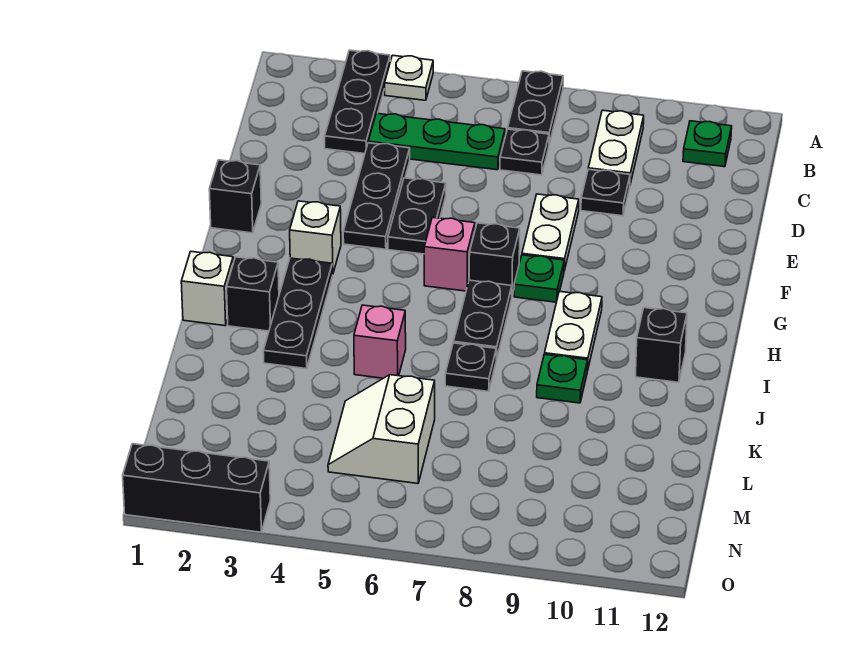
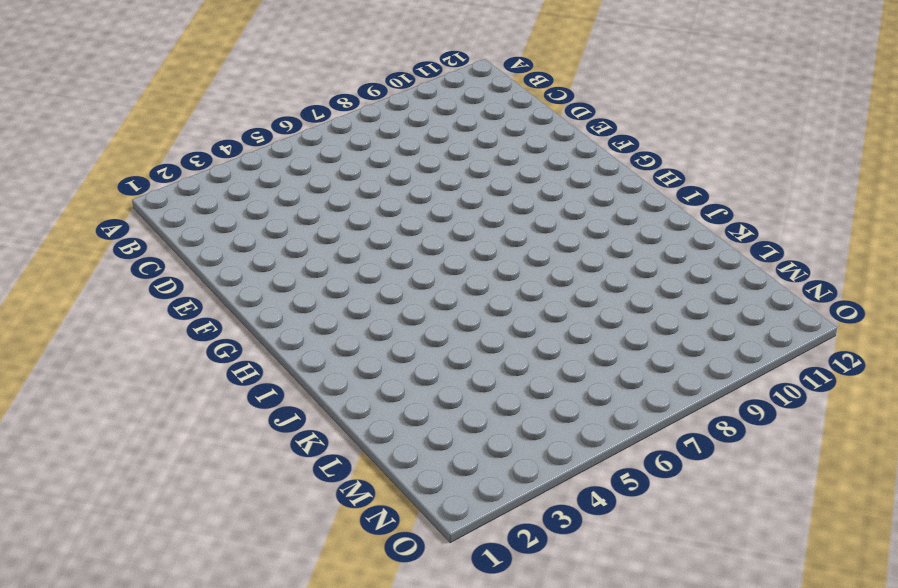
none -> black plate A3:C3 level 1
none -> white plate A4 level 1
none -> black plate A7:B7 level 1

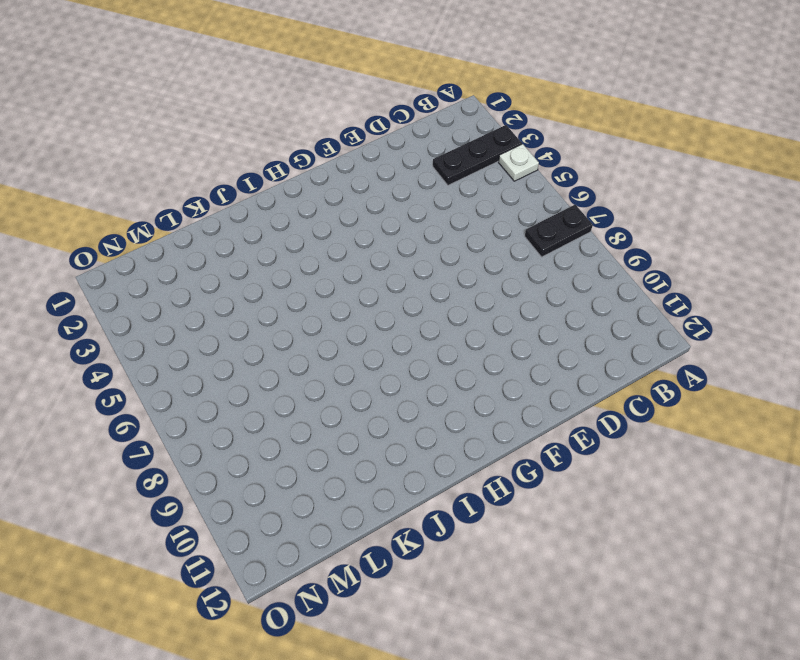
none -> white plate B9:C9 level 1
none -> green plate B11 level 1
none -> green plate C4:C6 level 1

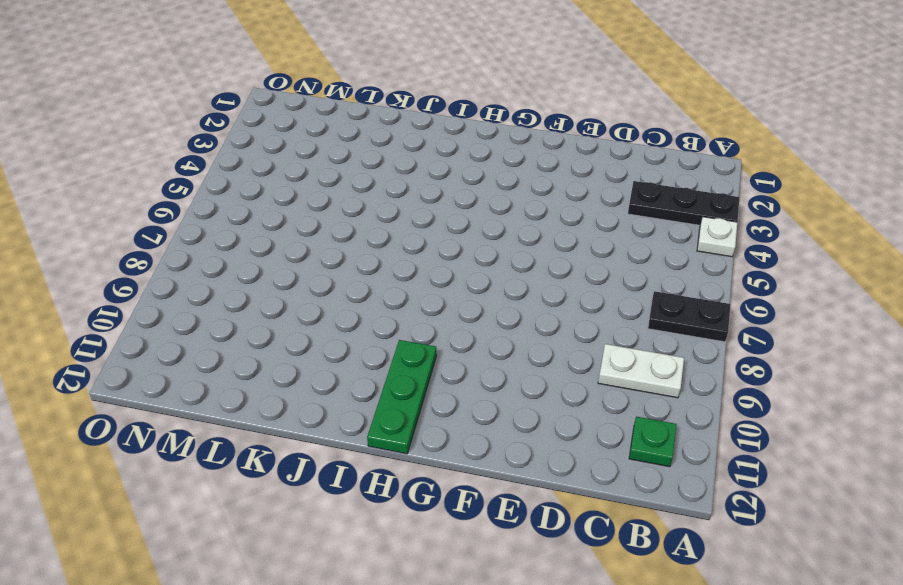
green plate H10:H12 level 1 -> green plate C4:C6 level 1
none -> black plate C7 level 1
none -> black plate D4:F4 level 1
none -> black plate D9 level 1

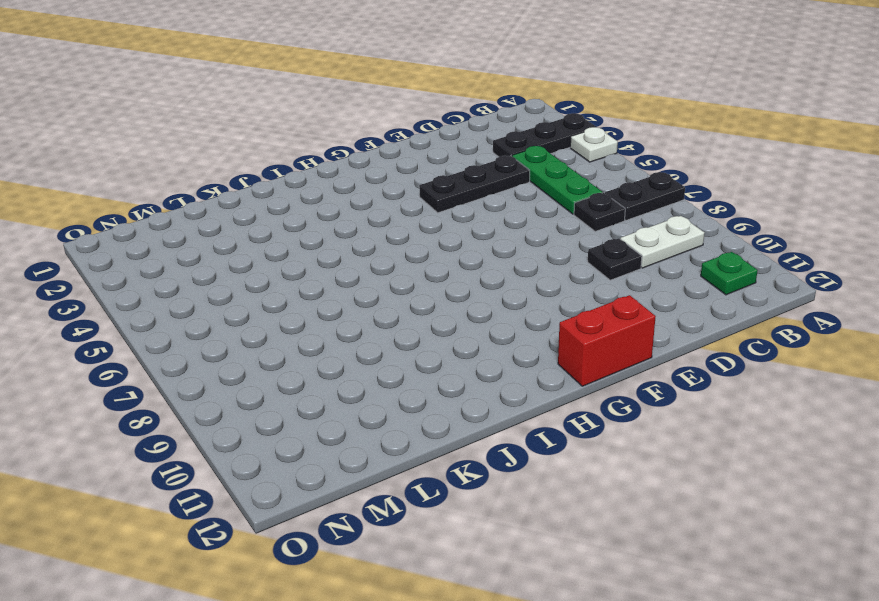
red brick F12:G12 level 1 -> none
none -> black plate E5:F5 level 1
none -> white plate E8:F8 level 1
none -> black brick F1 level 1

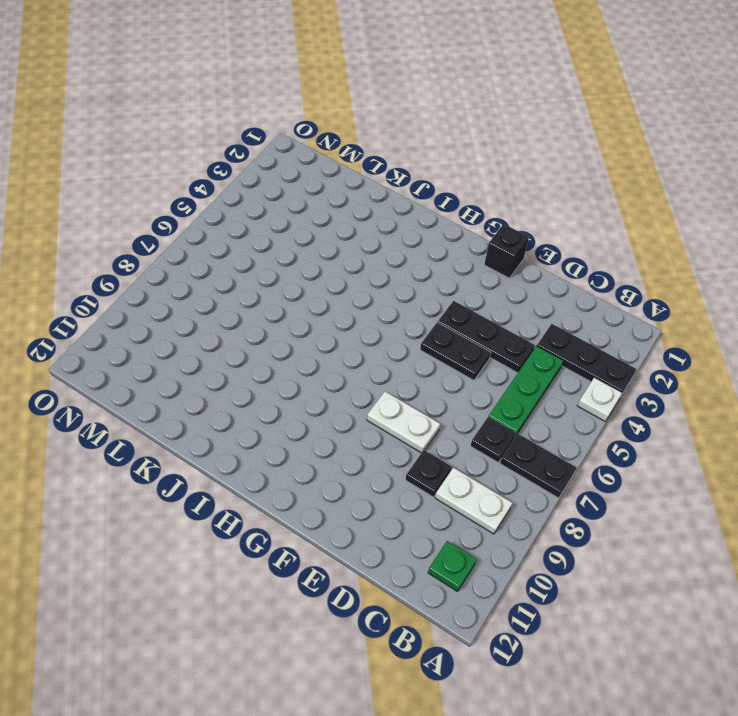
none -> white brick G3 level 1
none -> pink brick G6 level 1
none -> black brick G7 level 1

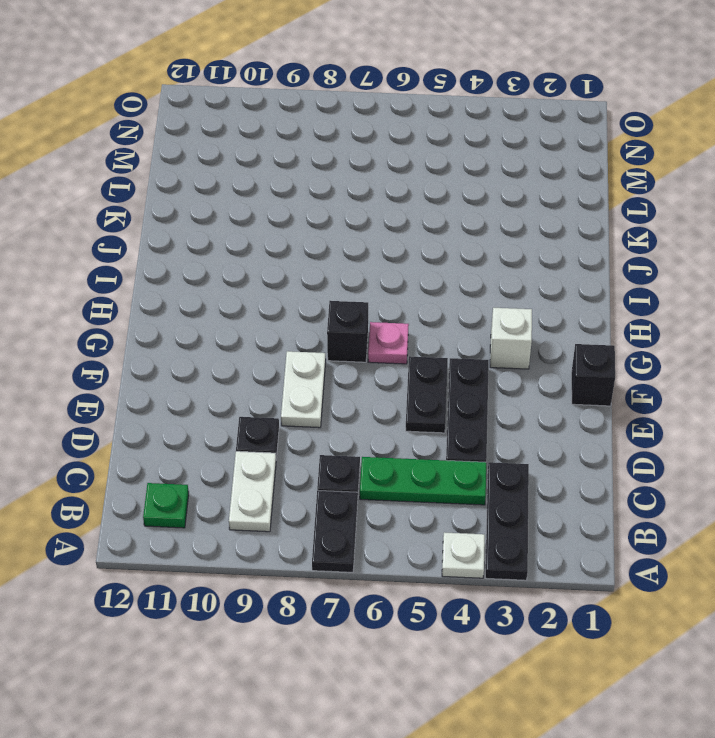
pink plate G6 level 1 -> pink brick G6 level 1
none -> green plate G8 level 1
none -> black plate H3:J3 level 1
none -> black plate H7:I7 level 1

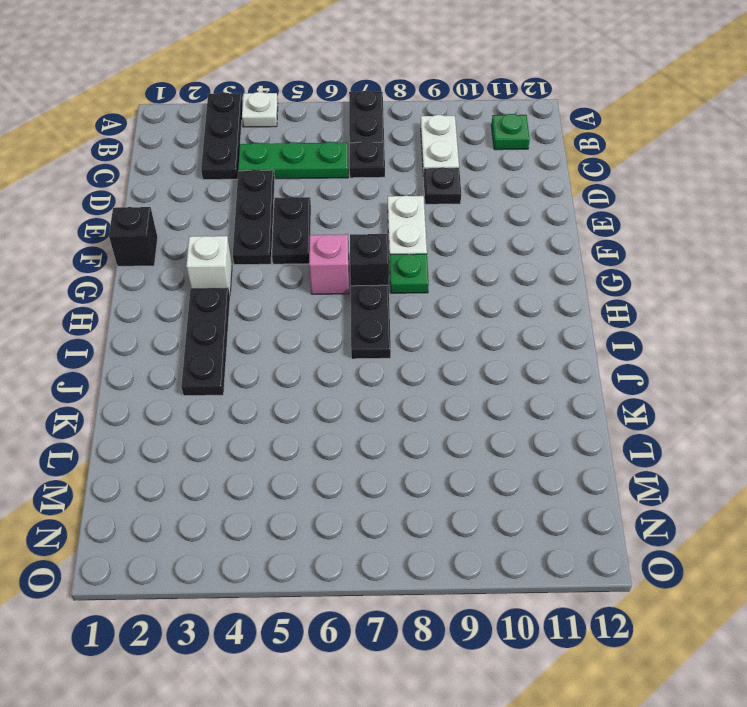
none -> white plate H9:I9 level 1
none -> white brick I1 level 1
none -> black brick I2 level 1

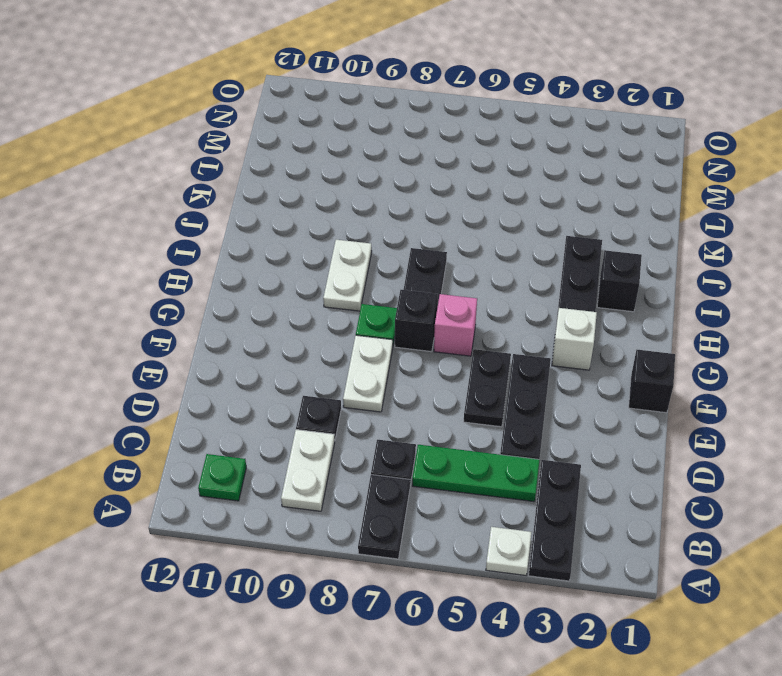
none -> white brick I1 level 1
none -> black brick I11 level 1
none -> pink brick J5 level 1

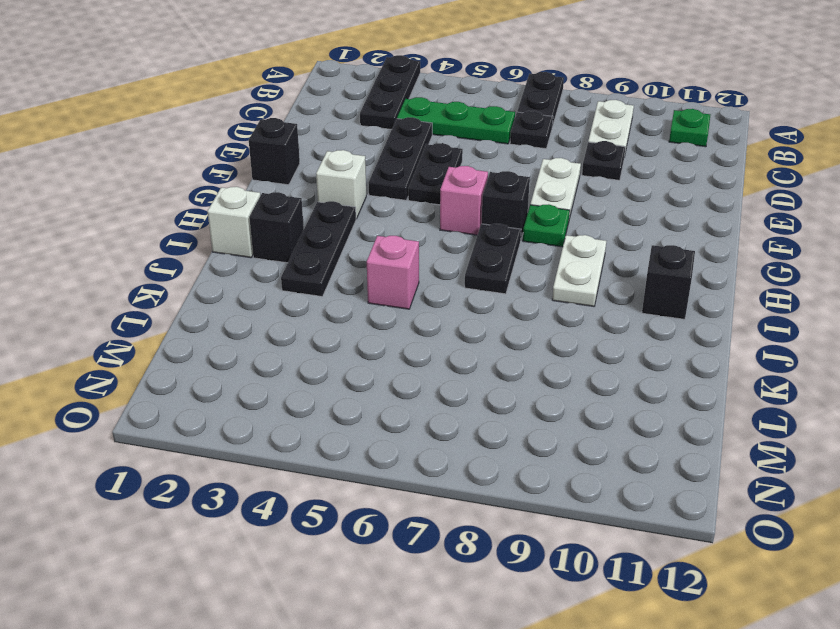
none -> white plate A4 level 1
none -> black plate J7 level 1
none -> green plate J9 level 1

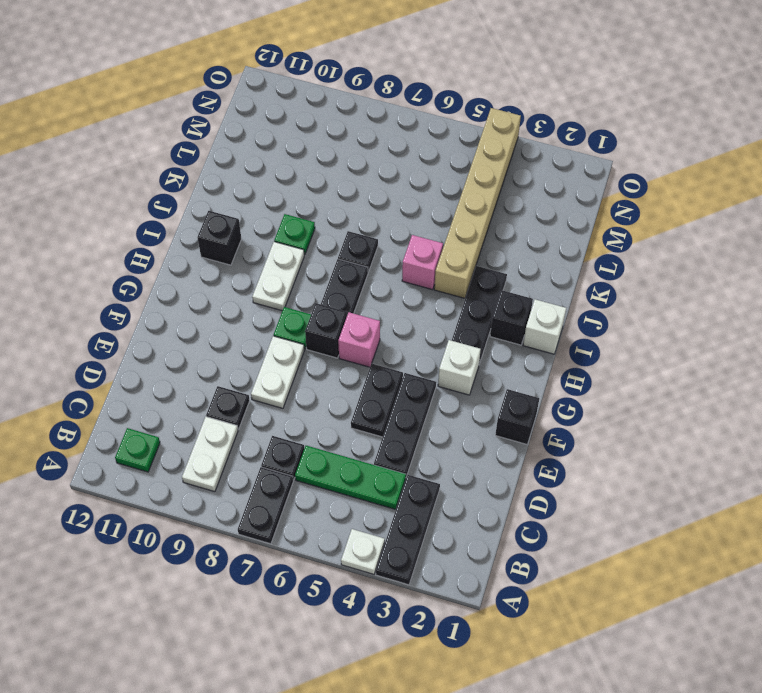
tan brick J4:O4 level 1 -> none
none -> white slope L5:M6 level 1 top 6
none -> black brick O1:O3 level 1

